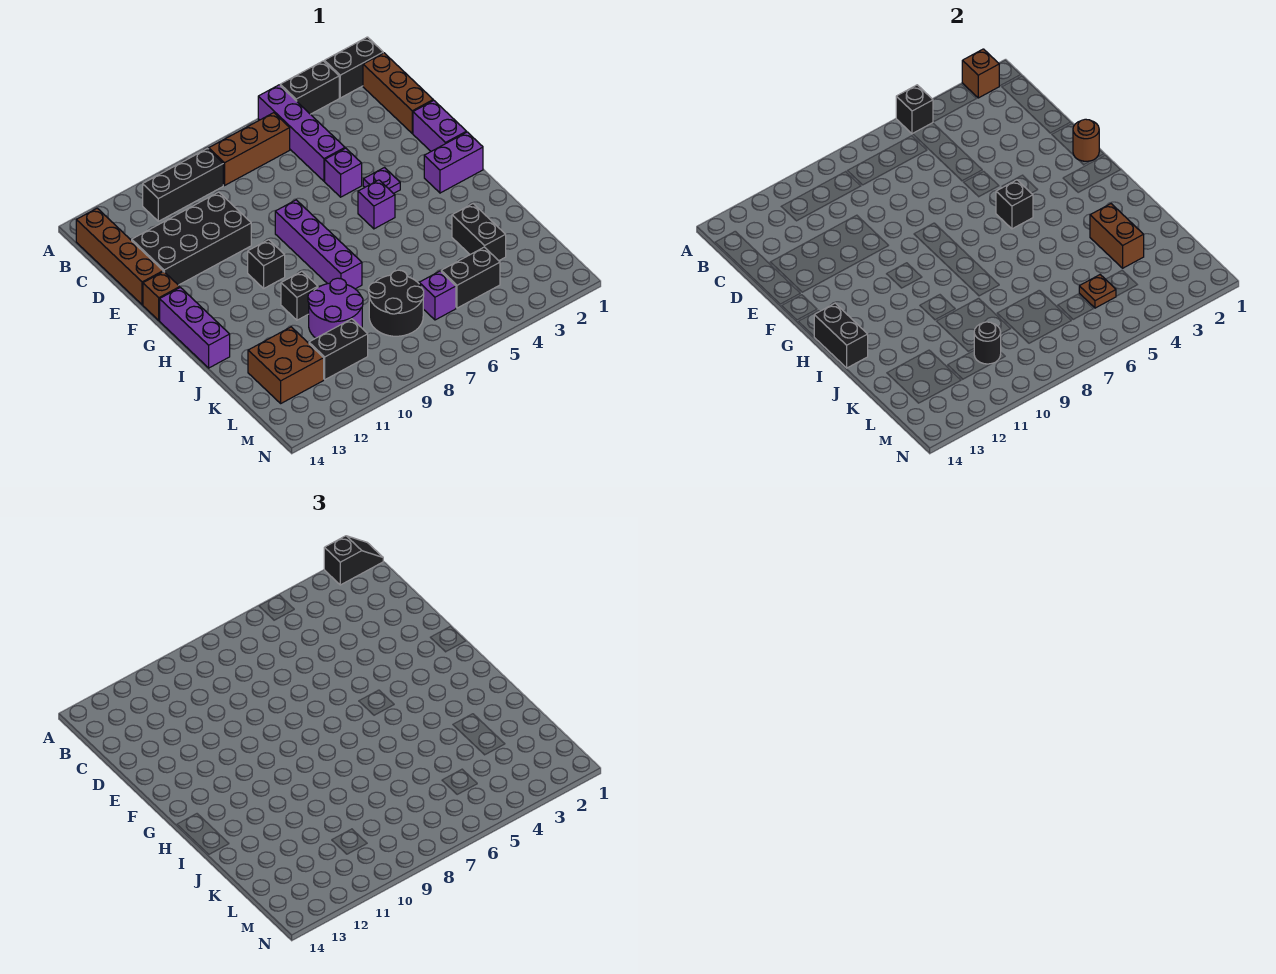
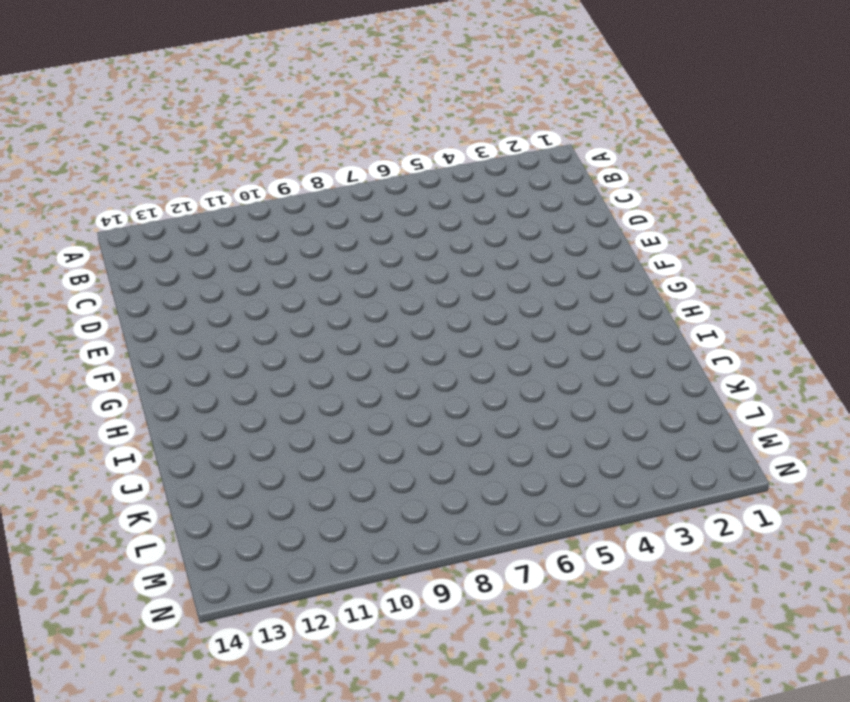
none -> black brick A1:A2 level 1
none -> black brick A3:A4 level 1
none -> purple brick A5:D5 level 1
none -> brown brick B1:D1 level 1

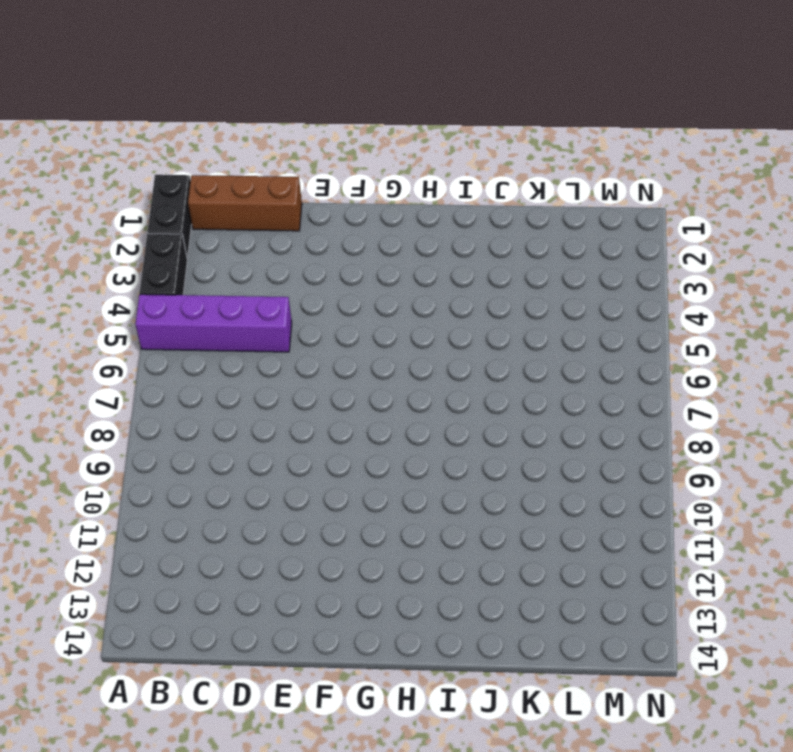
none -> brown brick B6:B8 level 1
none -> black brick B9:B11 level 1
none -> brown brick B14:E14 level 1
none -> black brick D10:E13 level 1

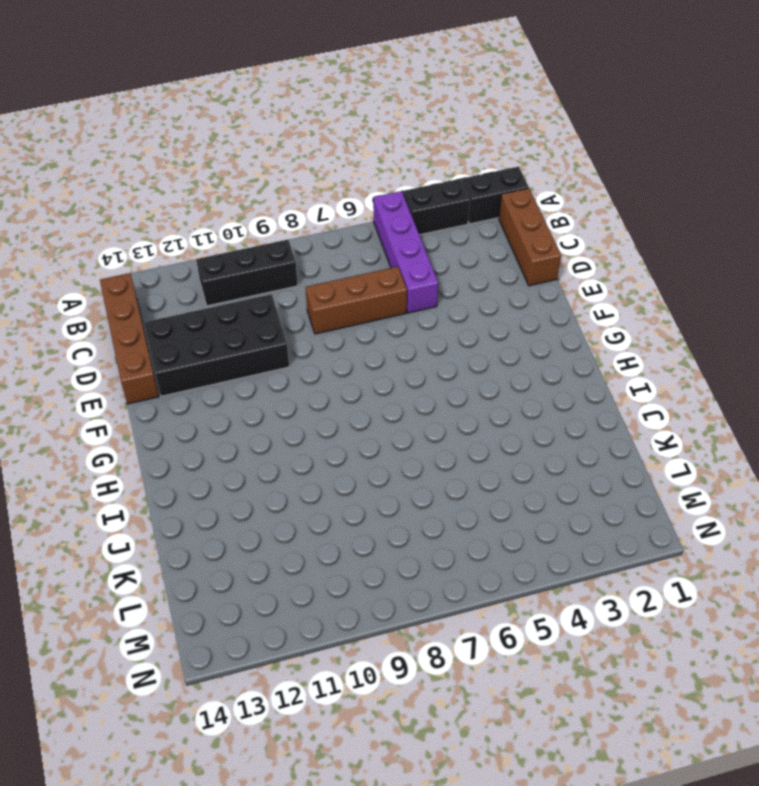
brown brick D6:D8 level 1 -> brown brick B6:B8 level 1
none -> purple brick E1:F1 level 1
none -> purple brick E5 level 1
none -> purple plate F4 level 1
none -> purple brick F8:I8 level 1

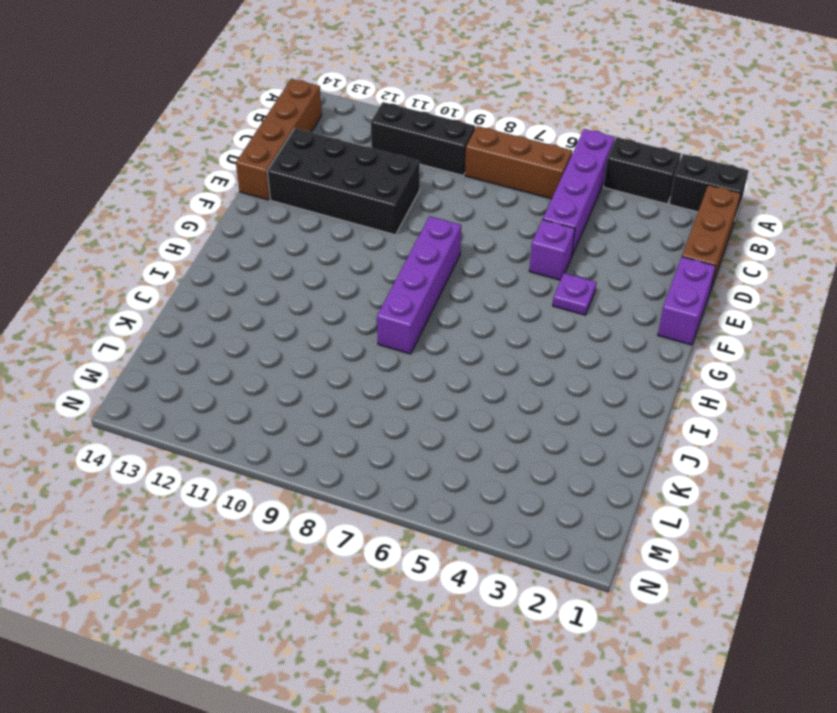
none -> brown brick F14 level 1
none -> purple brick G1:G2 level 1
none -> purple brick G5 level 1
none -> black brick G10 level 1

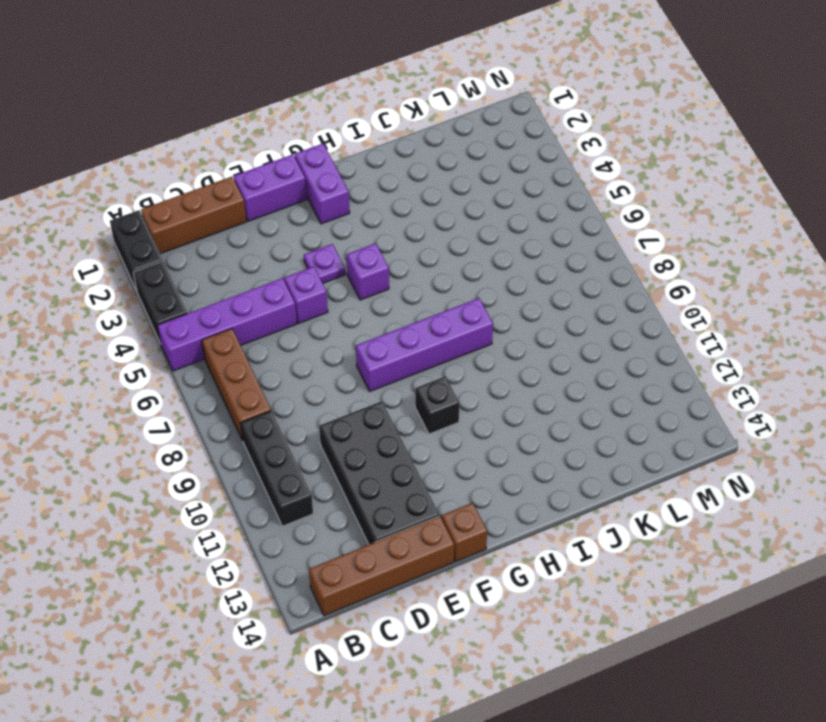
none -> purple brick G14:I14 level 1
none -> black brick I10 level 1
none -> black brick J3:K3 level 1
none -> purple round brick J9:K10 level 1

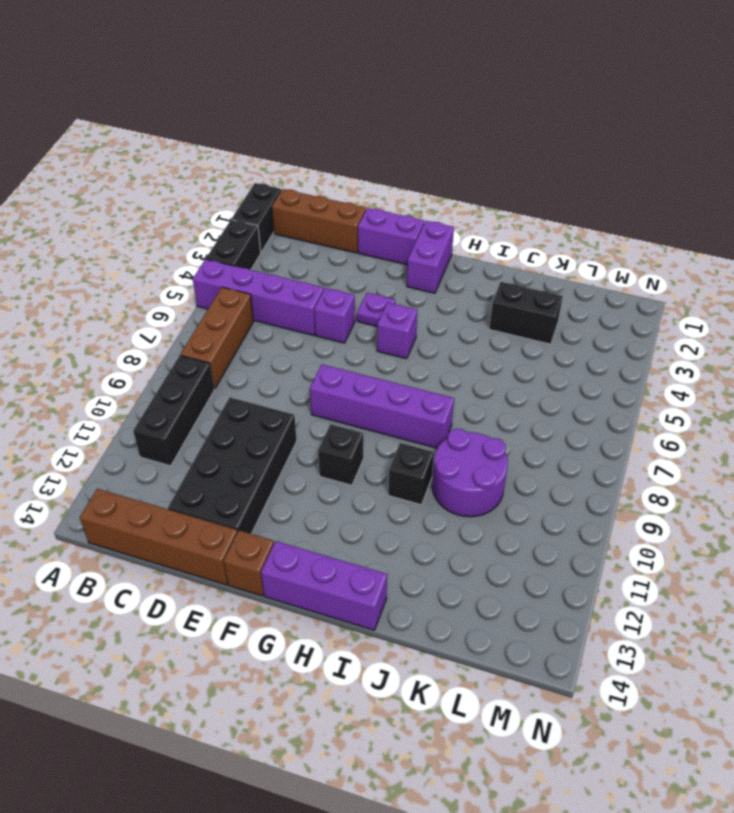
none -> black round brick K7:L8 level 1
none -> brown brick K12:L13 level 1
none -> black brick L4:L5 level 1
none -> purple brick L6 level 1

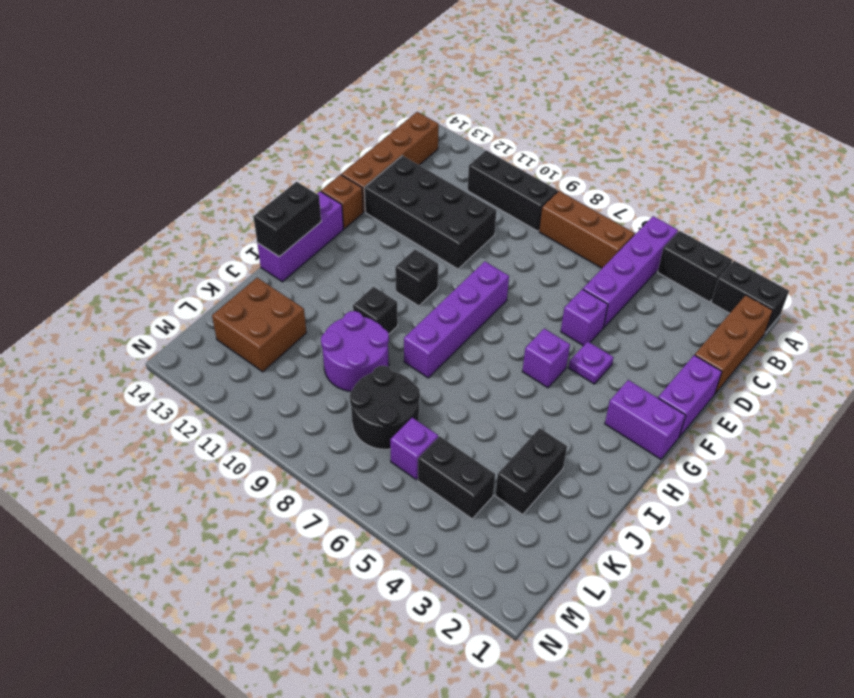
none -> black brick L10:L11 level 1
none -> brown brick A2 level 2
none -> black brick A5 level 2
none -> brown round brick F1 level 2

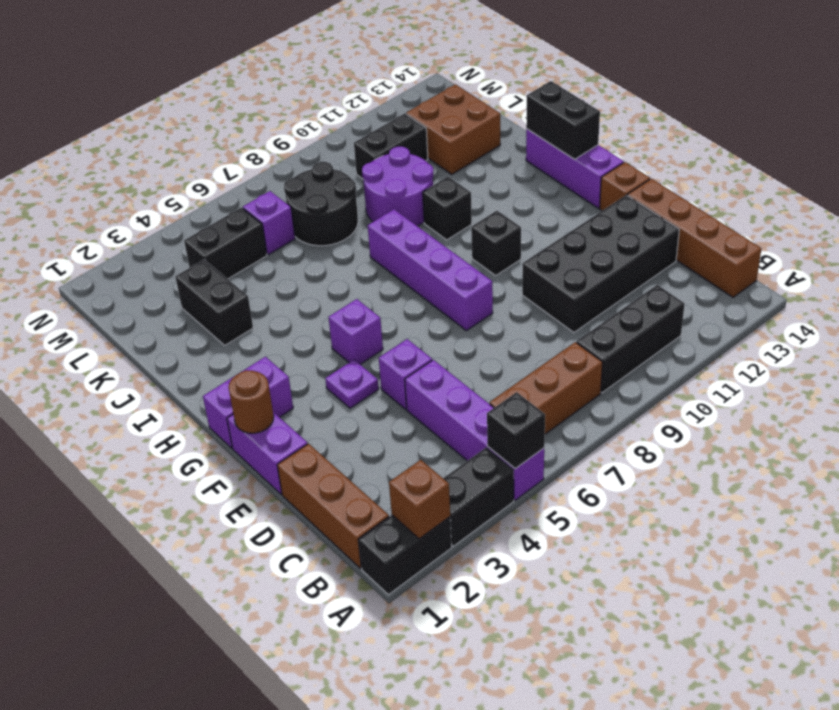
none -> black brick G5 level 2
none -> brown brick J3:K3 level 2
none -> brown plate L5 level 2
none -> black round brick L10 level 2

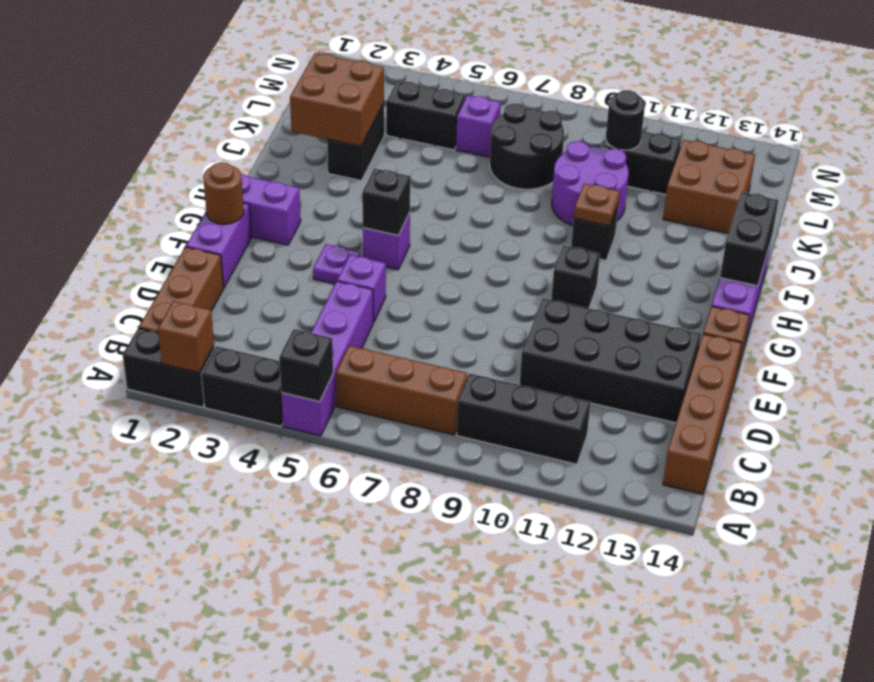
brown plate I10 level 2 -> brown plate L5 level 2
brown brick J2:K3 level 2 -> brown brick J3:K3 level 2
none -> purple brick F8:I8 level 1
none -> black slope A1:A2 level 3 top 2

